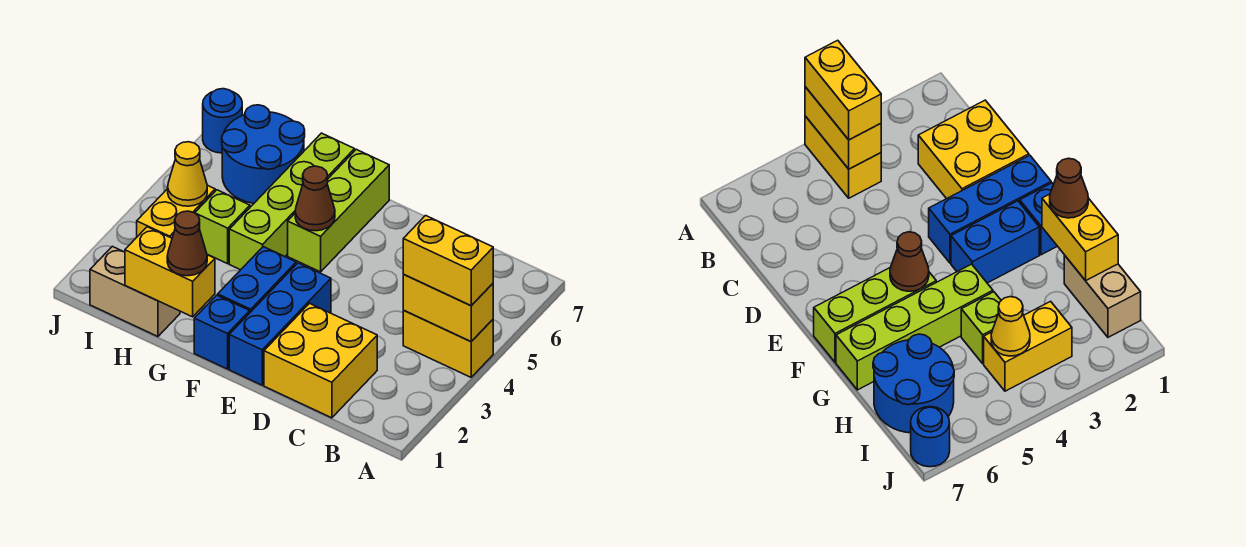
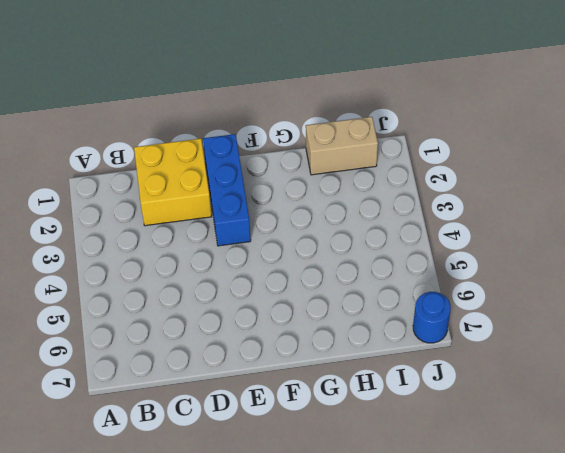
none -> yellow brick A4:B4 level 1
none -> blue brick F1 level 1
none -> blue brick F2:F3 level 1

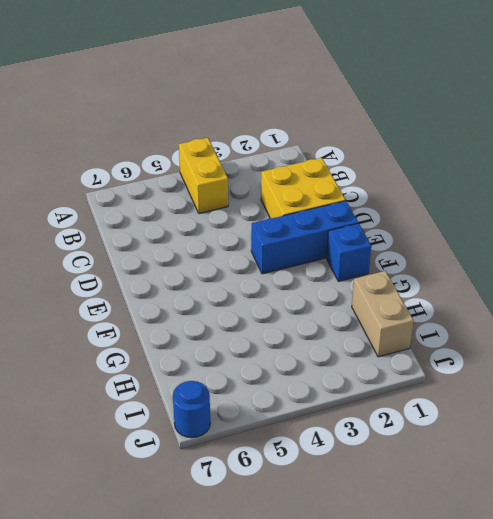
none -> blue brick F2:F3 level 1
none -> lime brick F5:F7 level 1
none -> lime brick G4:G7 level 1

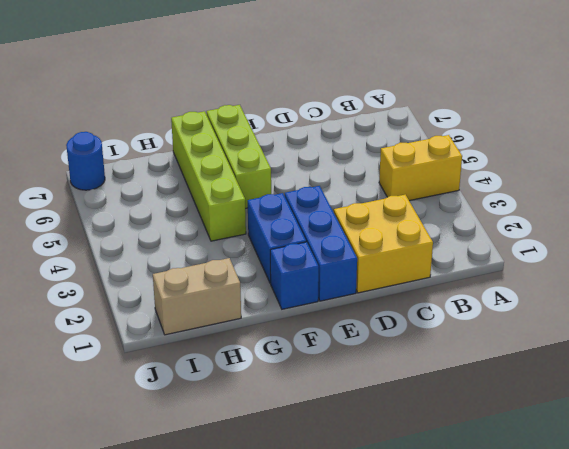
none -> lime brick H4 level 1
none -> blue round brick H6:I7 level 1
none -> yellow brick I3:I4 level 1

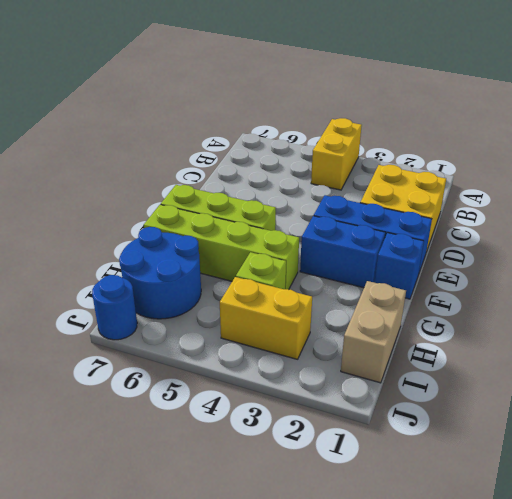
none -> yellow brick A4:B4 level 2
none -> brown cone F5 level 2
none -> yellow brick G1:H1 level 2

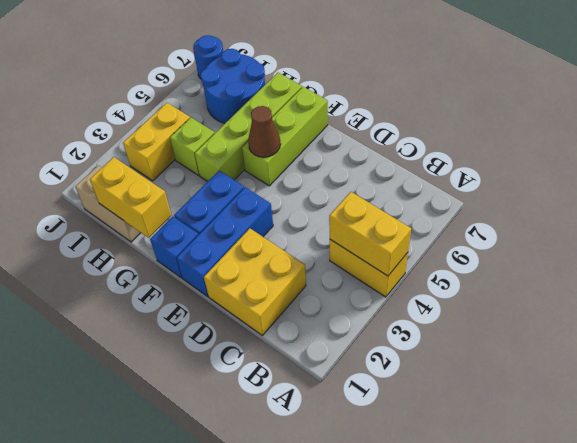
none -> yellow cone I4 level 2
none -> yellow brick A4:B4 level 3
none -> brown cone G1 level 3

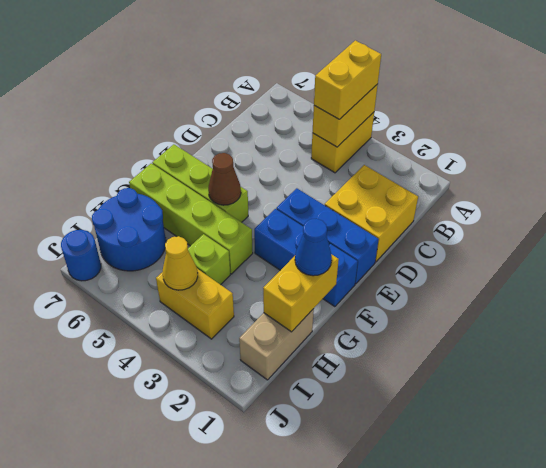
blue cone G1 level 3 -> brown cone G1 level 3

